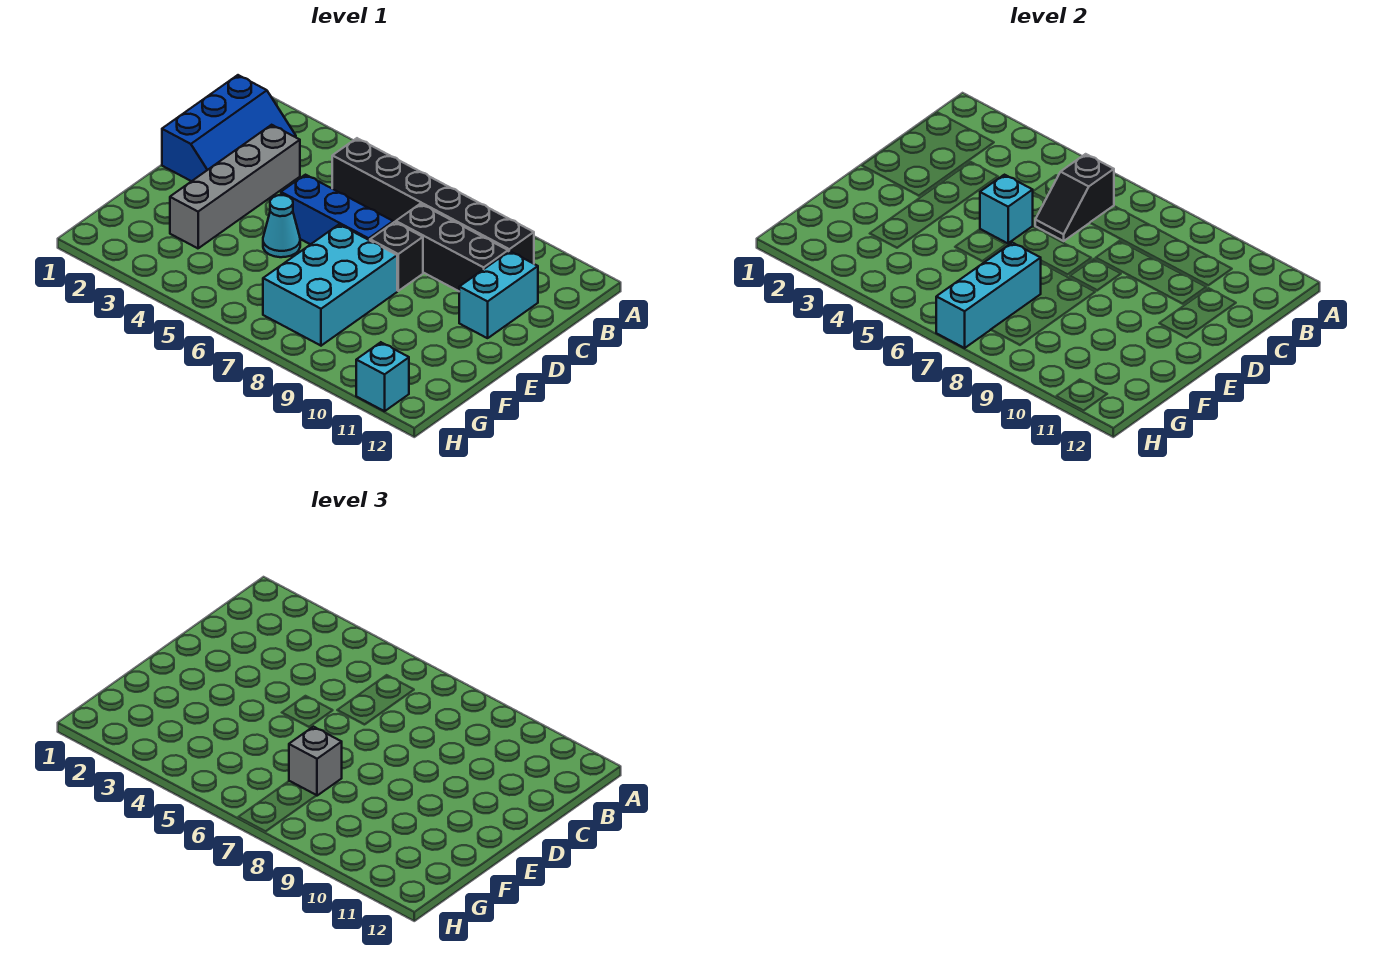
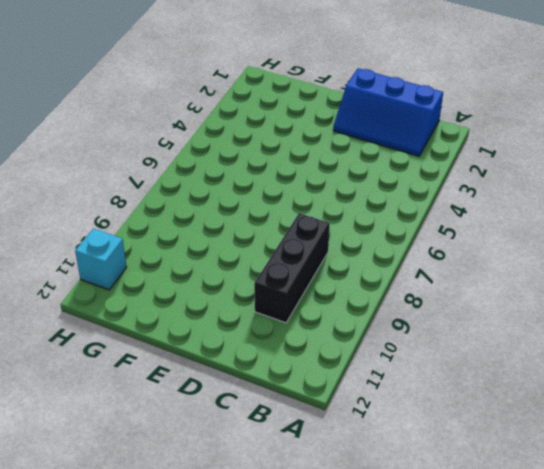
none -> black brick B5:B10 level 1
none -> grey brick C3:F3 level 1
none -> cyan brick C11:D11 level 1

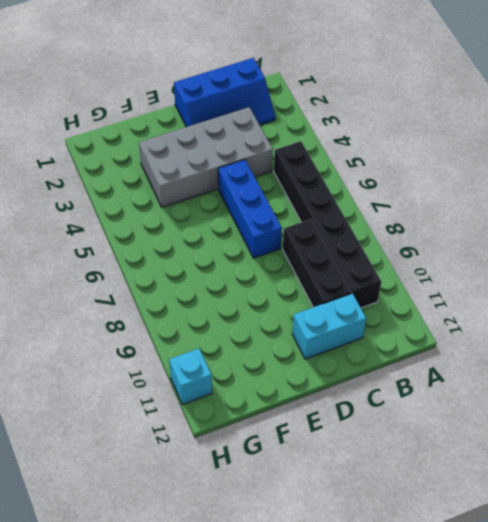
grey brick C3:F4 level 1 -> grey brick C3:F3 level 1
none -> black brick D8 level 1
none -> cyan cone E5 level 1
none -> cyan brick E7:G8 level 1

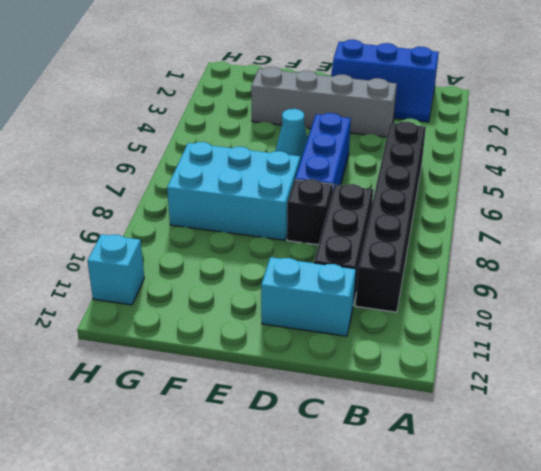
none -> black slope B6:C6 level 2 top B
none -> cyan brick D5 level 2
none -> cyan brick F7:H7 level 2

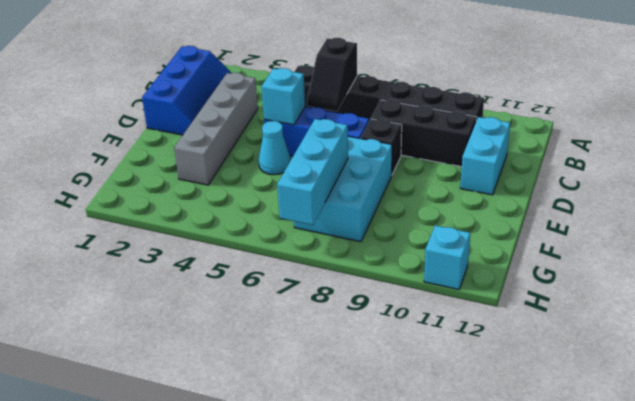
none -> grey brick F7 level 3

